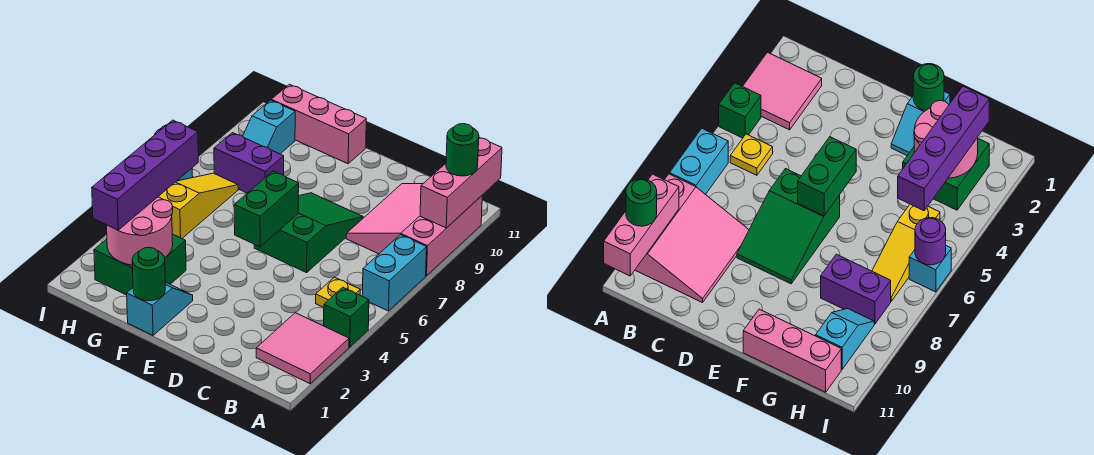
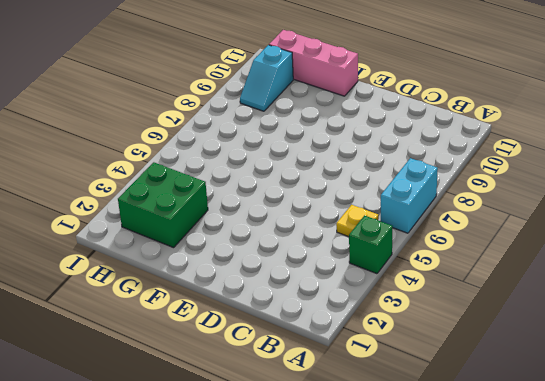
none -> pink tile A2:B3 level 1
none -> pink slope A8:C10 level 1 top A
none -> green slope D6:E8 level 1 top 6

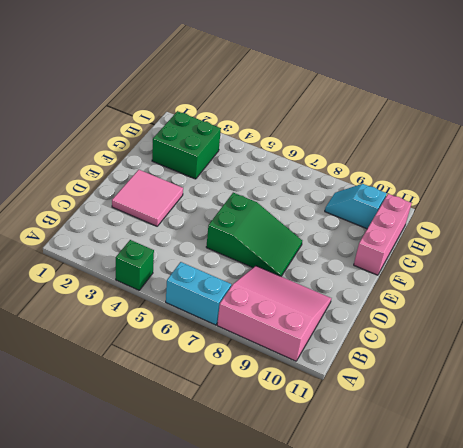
pink tile D2:E3 level 1 -> pink tile A2:B3 level 1
none -> yellow plate B5 level 1
none -> cyan slope F1:F2 level 1 top 1
none -> purple brick G8:H8 level 1

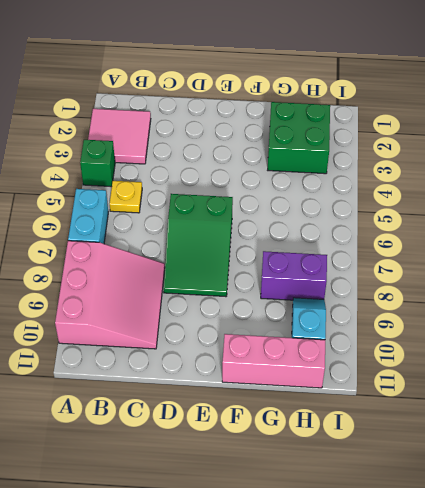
none -> cyan slope F1:F2 level 1 top 1
none -> yellow slope H5:H7 level 1 top 5
none -> cyan brick I6 level 1

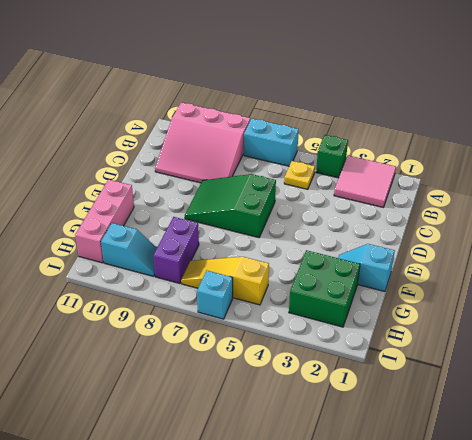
none -> pink brick A9:A11 level 2
none -> green brick E5:E6 level 2
none -> green round brick F1 level 2

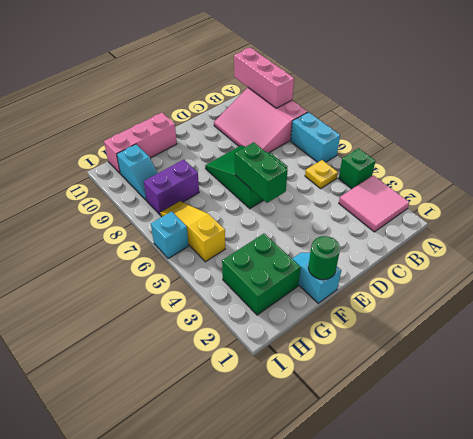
none -> pink round brick G2:H3 level 2
none -> purple round brick I6 level 2
none -> green round brick A10 level 3

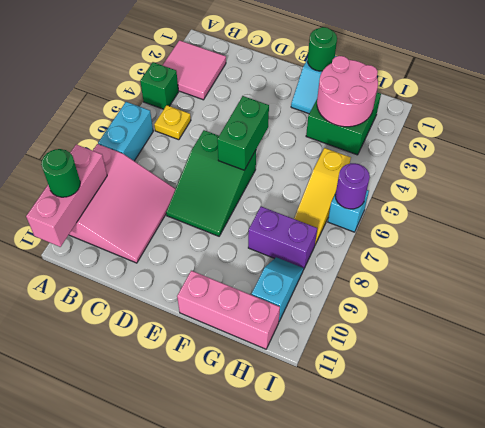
none -> purple brick H2:H5 level 3

